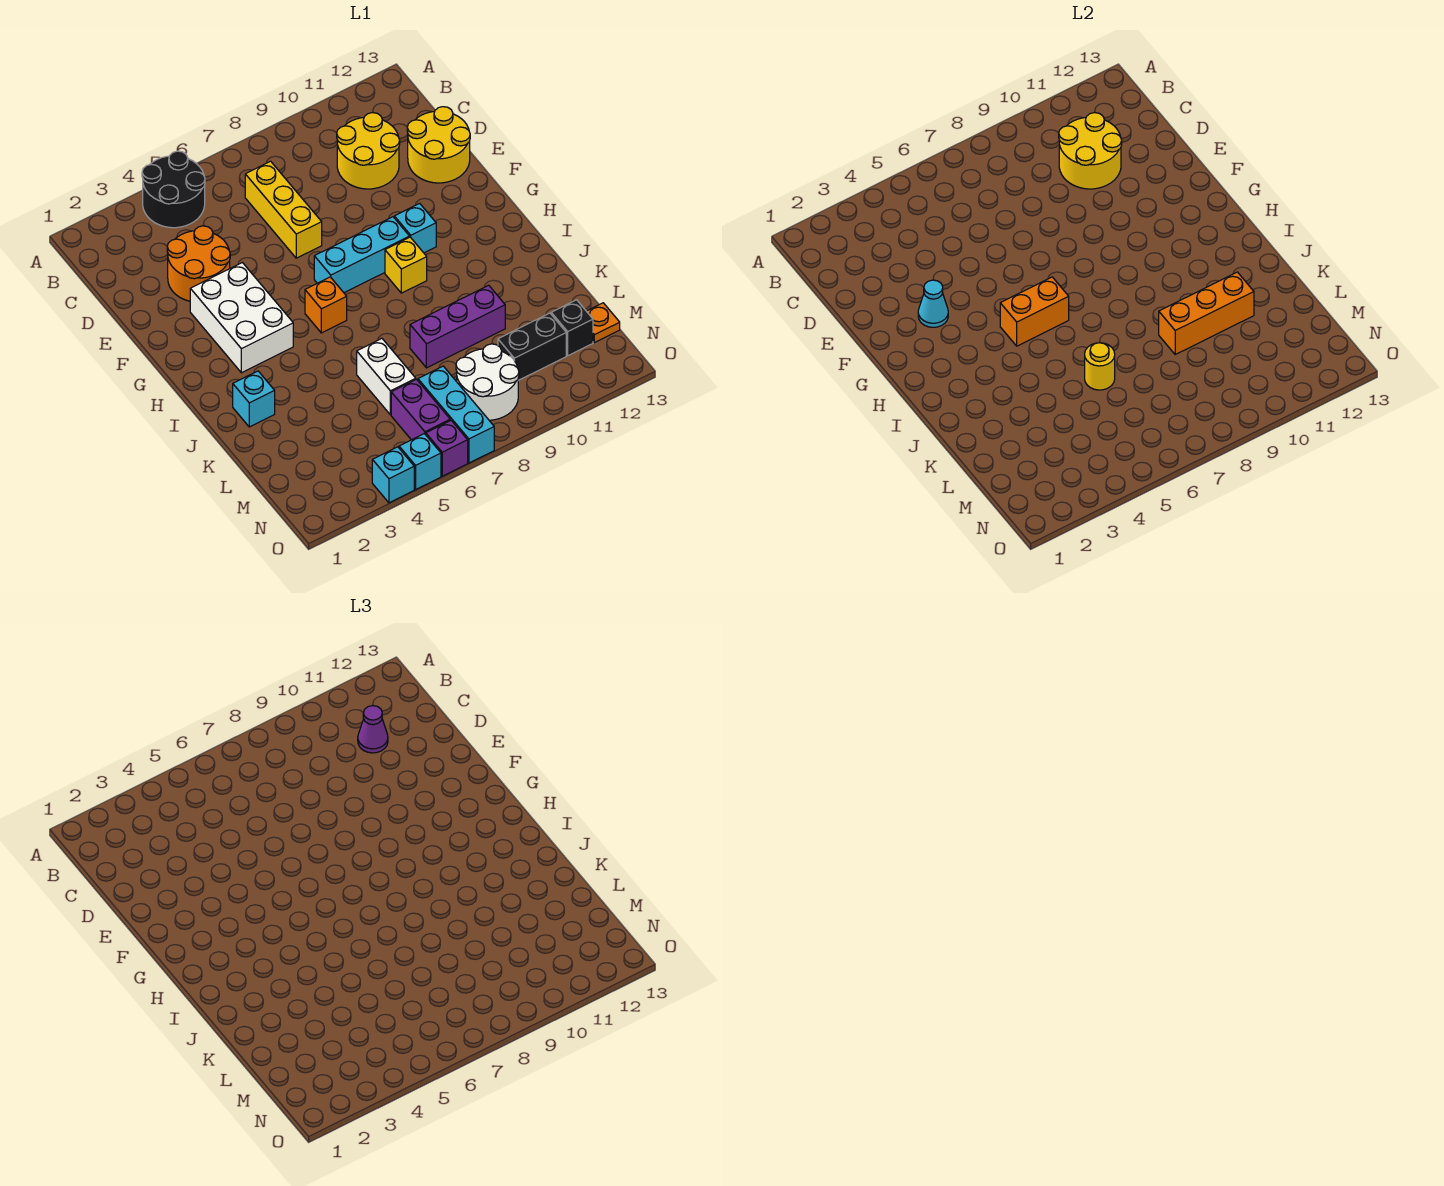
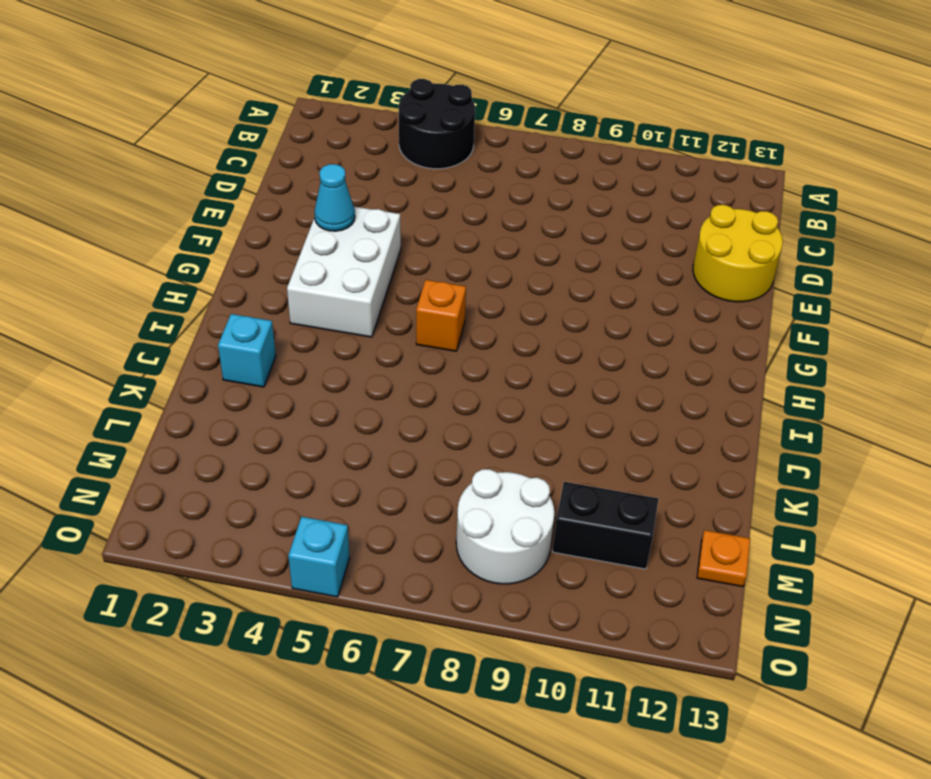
none -> yellow brick C7:E7 level 1
none -> yellow round brick C10:D11 level 1
none -> orange round brick D3:E4 level 1

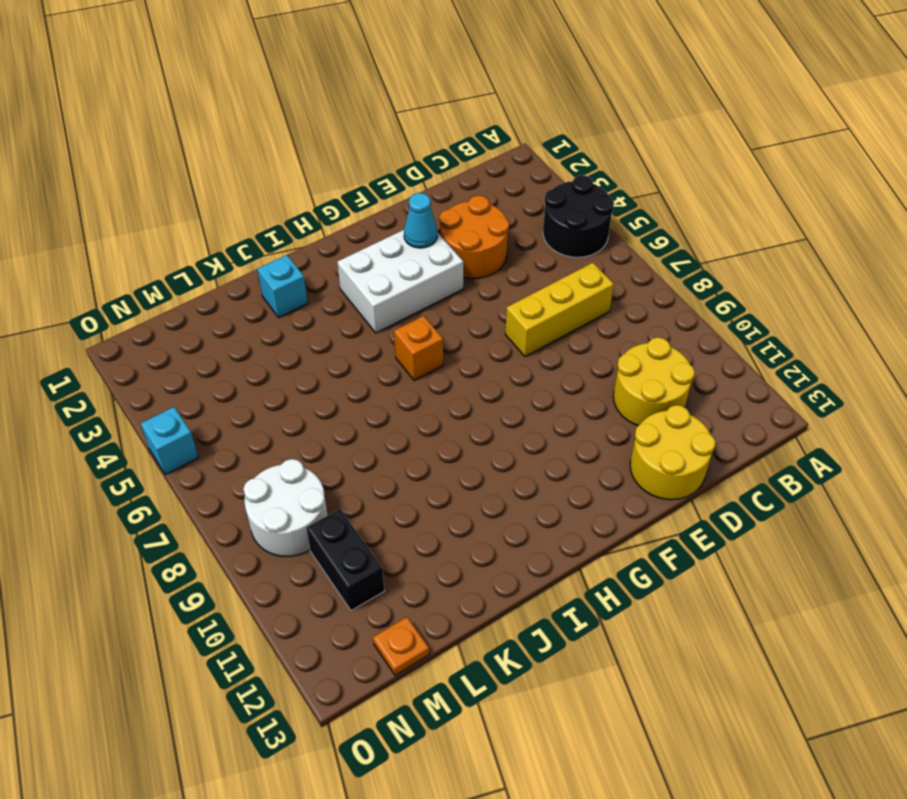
none -> cyan brick G7:G9 level 1
none -> cyan brick G10 level 1
none -> yellow brick H9 level 1

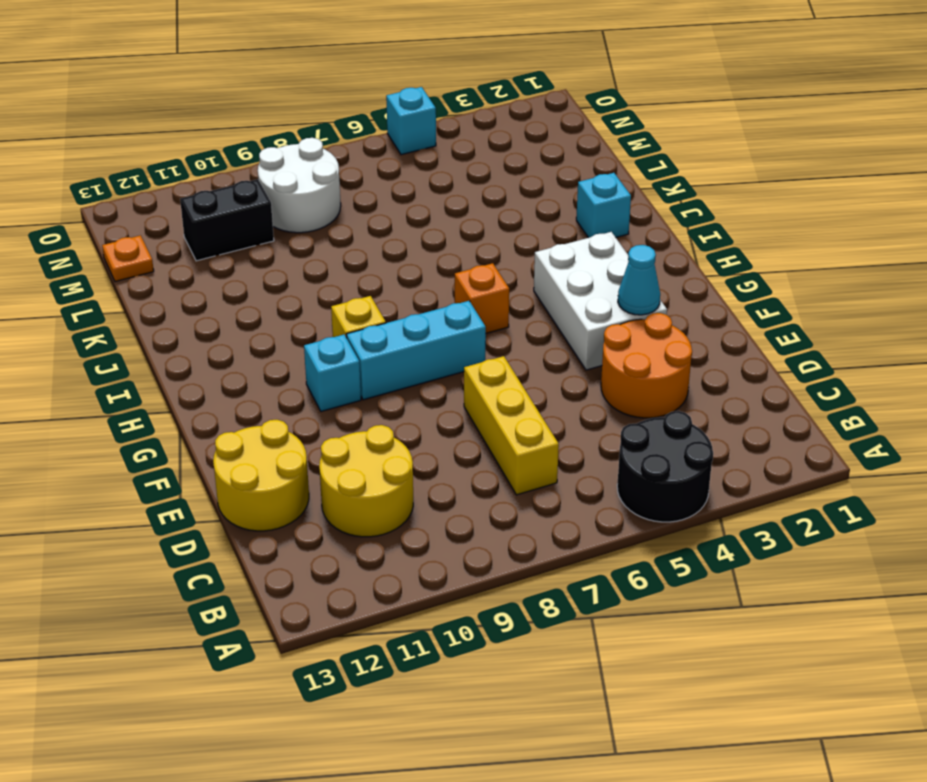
none -> white brick K6:L6 level 1
none -> purple brick K8:K10 level 1
none -> purple brick M6:N6 level 1

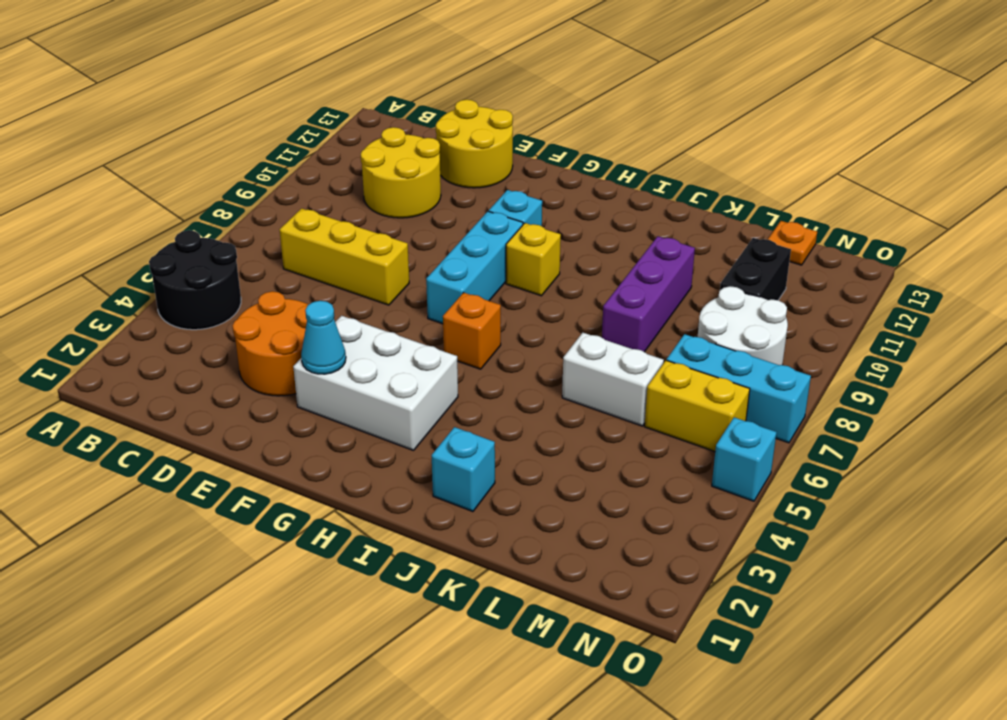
yellow brick M6:N6 level 1 -> purple brick M6:N6 level 1
none -> black brick M12 level 1
none -> cyan brick O4 level 1
none -> purple brick O6 level 1

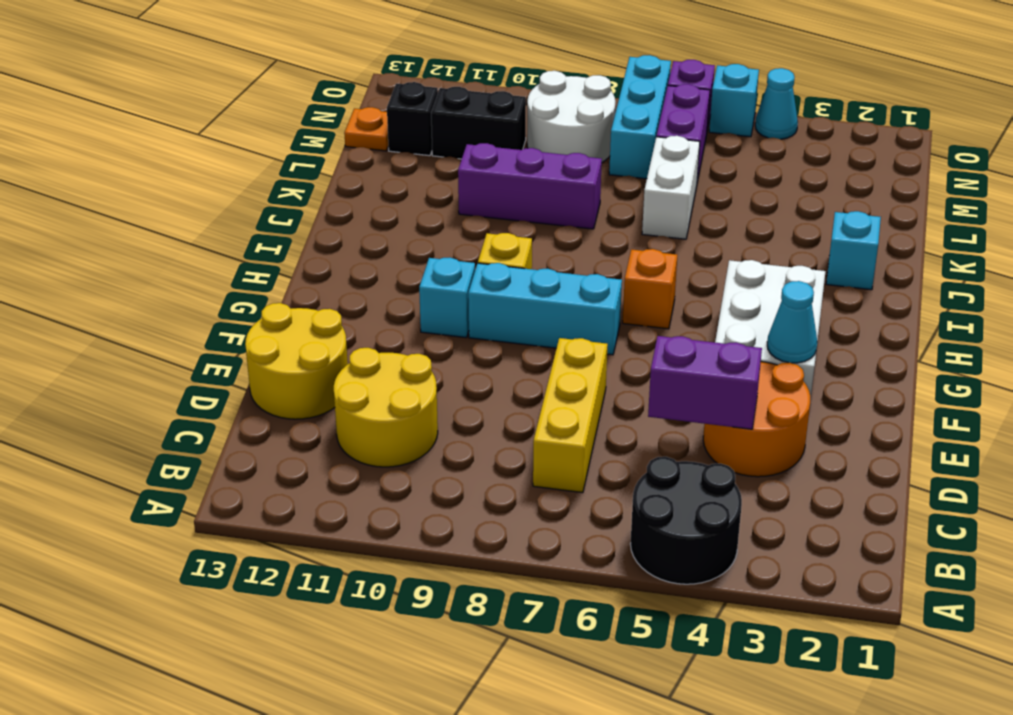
purple brick D4:D5 level 2 -> none
cyan cone O4 level 1 -> cyan brick O4 level 1
none -> yellow round brick C10:D11 level 2
none -> orange brick H5:H6 level 2
none -> yellow round brick K6 level 2

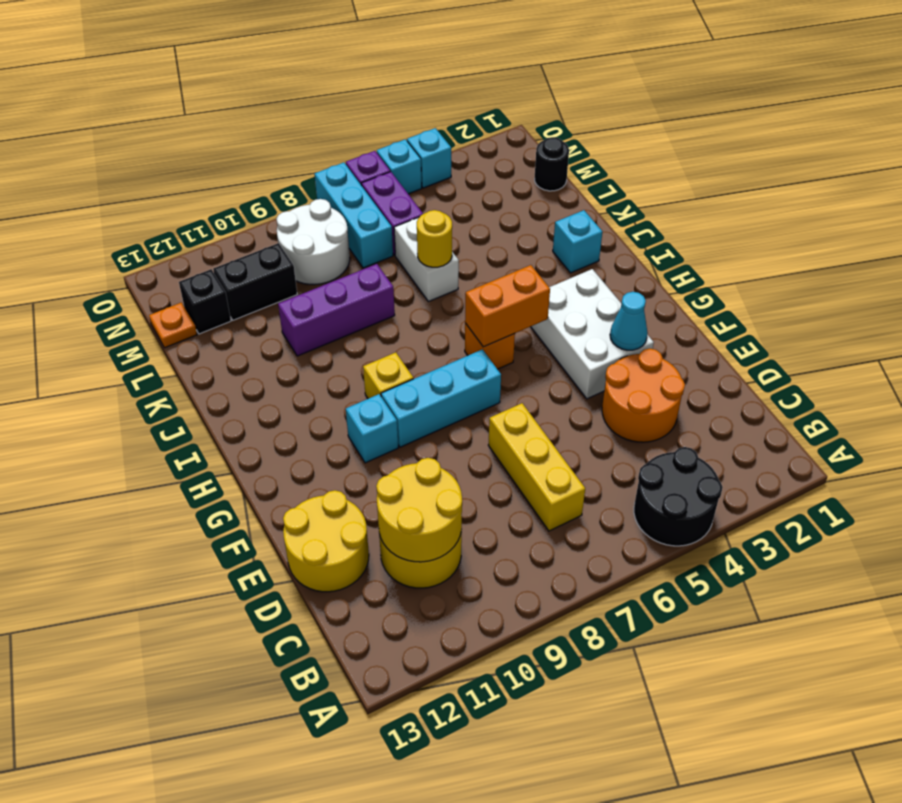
black round brick M1 level 1 -> none
none -> orange brick K9:K11 level 2
none -> purple cone C11 level 3

